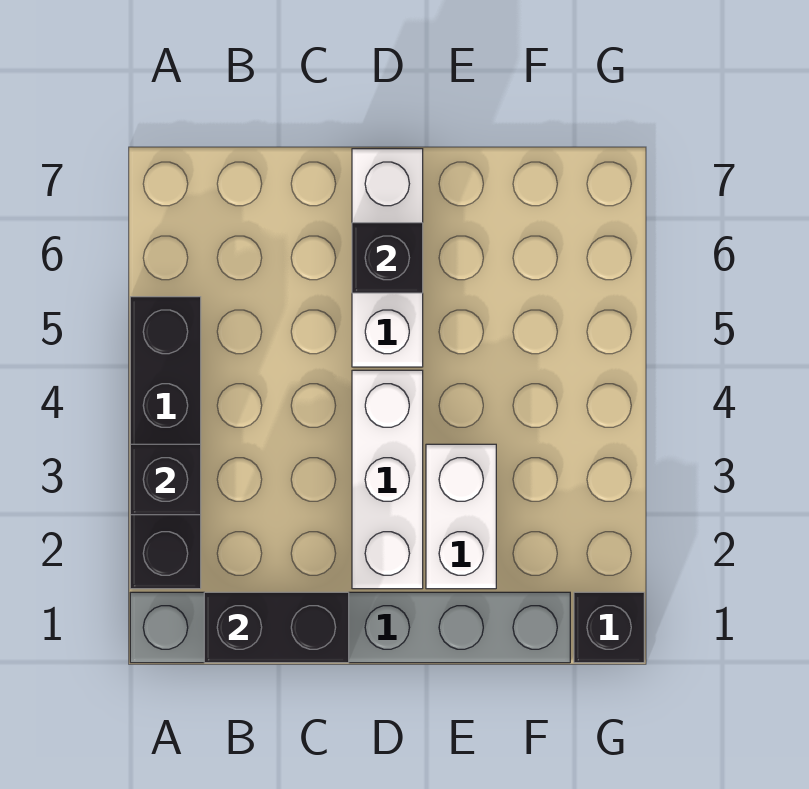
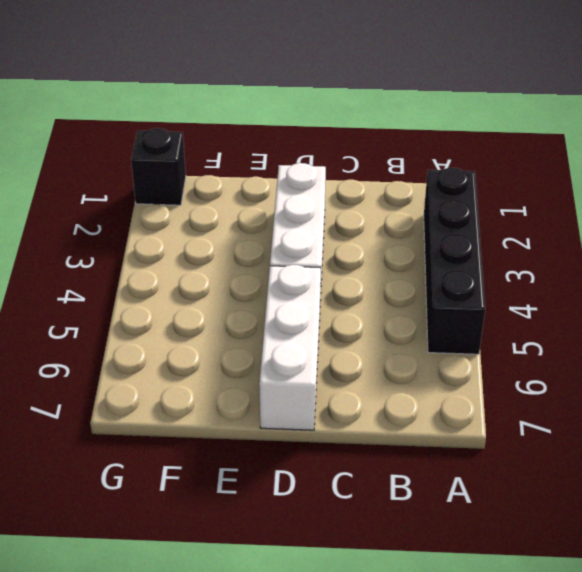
none -> grey brick A1:F1 level 1
none -> white brick E2:E3 level 1

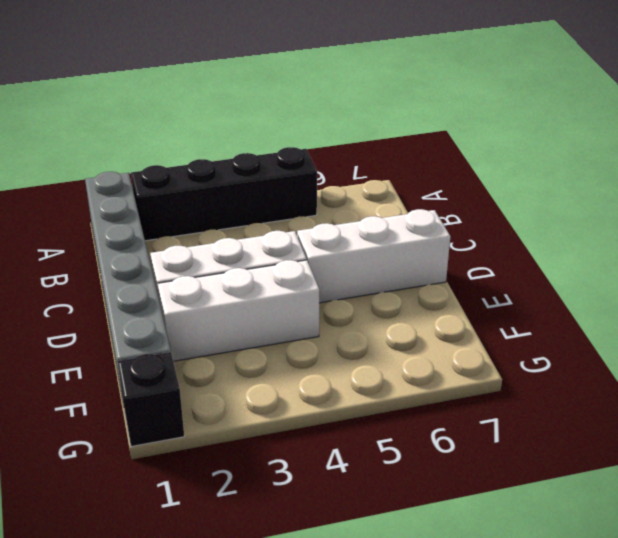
white brick E2:E4 level 1 -> white brick E2:E3 level 1
none -> black brick A3 level 2
none -> black brick B1:C1 level 2

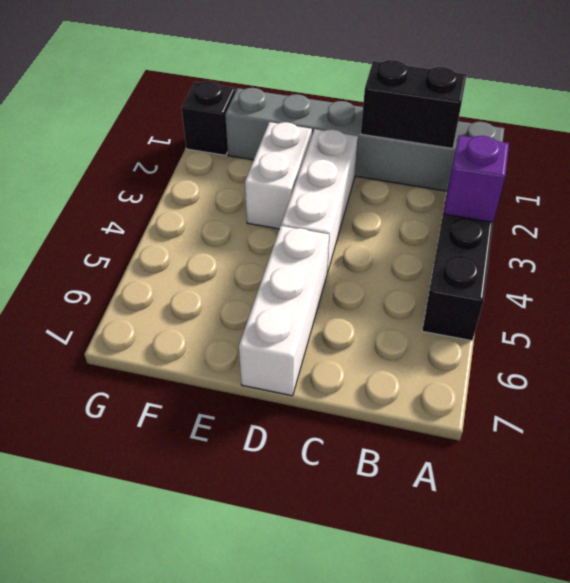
purple brick A3 level 2 -> black brick A3 level 2
none -> black brick D6 level 2

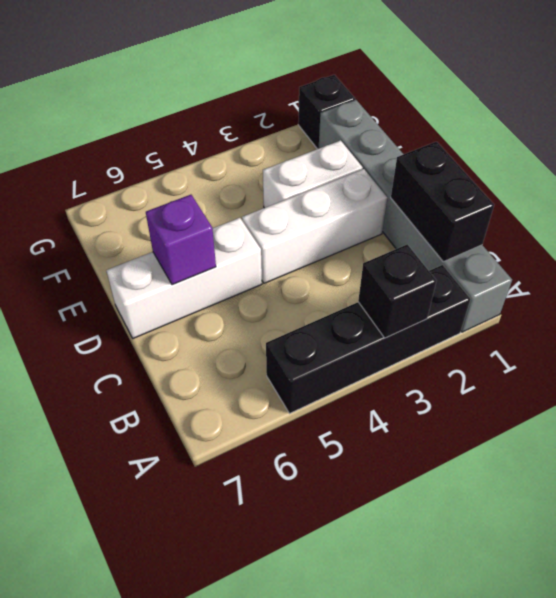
purple brick D6 level 2 -> black brick D6 level 2

